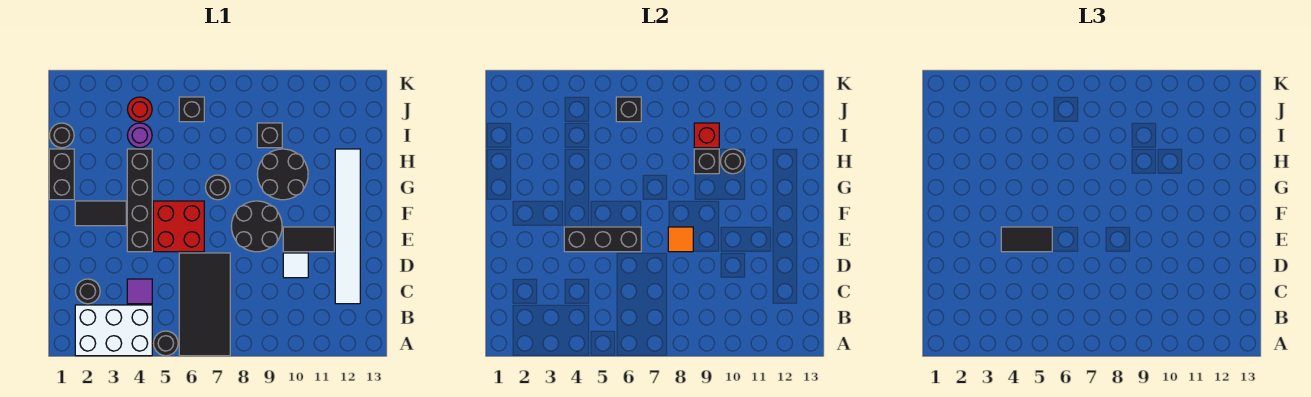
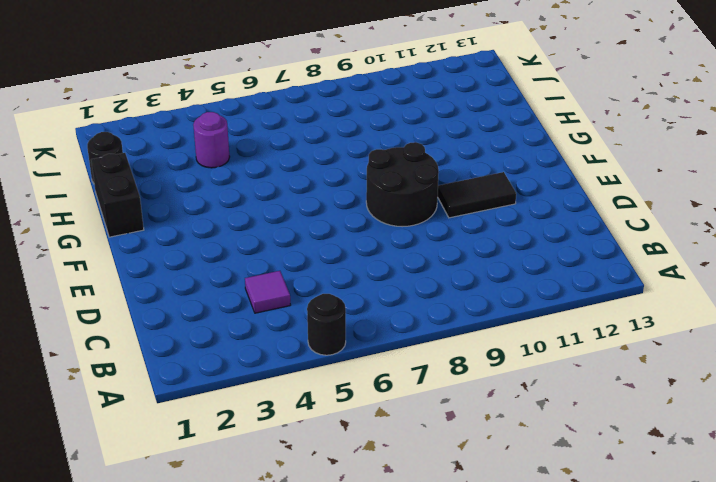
none -> white brick A2:B4 level 1
none -> black tile A6:D7 level 1
none -> black round brick C2 level 1

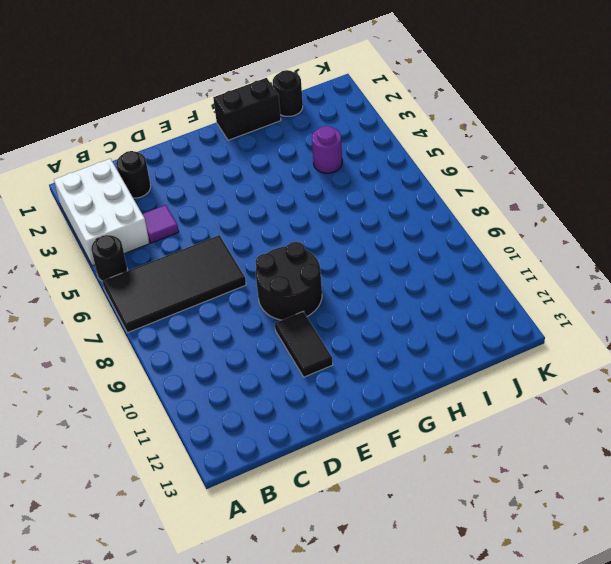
none -> white tile C12:H12 level 1
none -> white tile D10 level 1
none -> black brick E4:H4 level 1

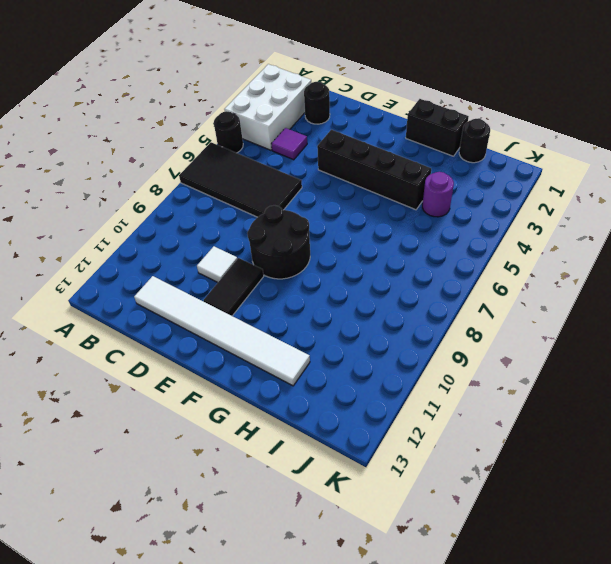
none -> red brick E5:F6 level 1
none -> black tile F2:F3 level 1
none -> black round brick G7 level 1

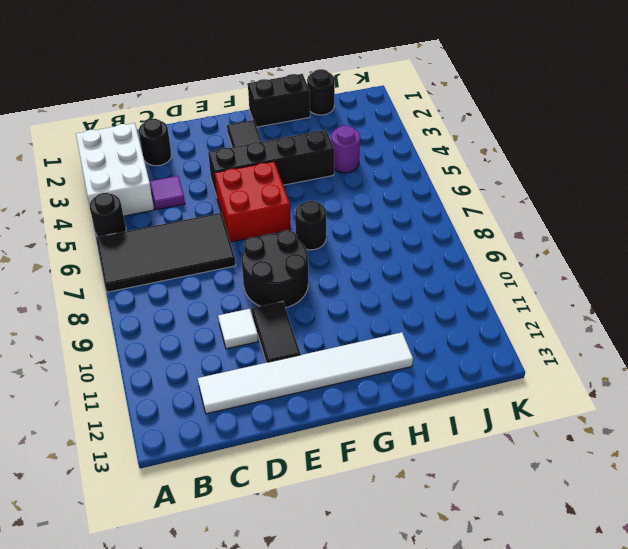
none -> black round brick G9:H10 level 1
none -> black brick I9 level 1
none -> red round brick J4 level 1

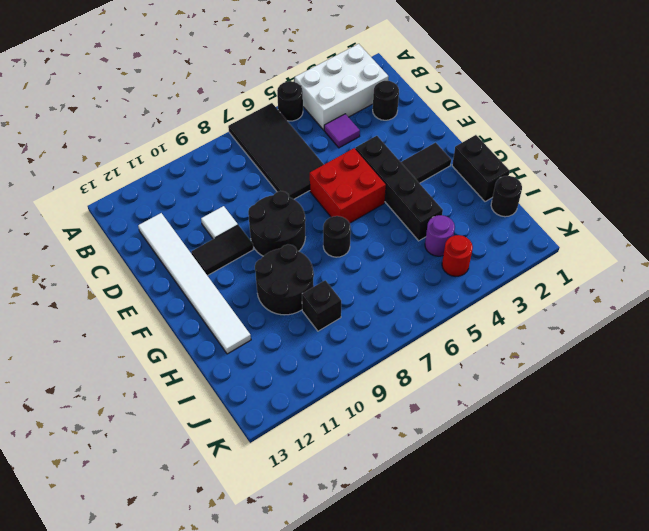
none -> black brick J6 level 1
none -> black brick E4:E6 level 2
none -> orange tile E8 level 2

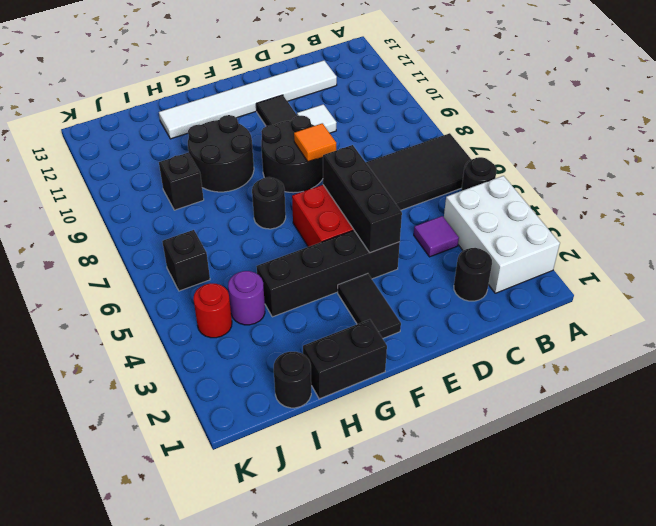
none -> black brick H9 level 2
none -> black round brick H10 level 2
none -> red brick I9 level 2

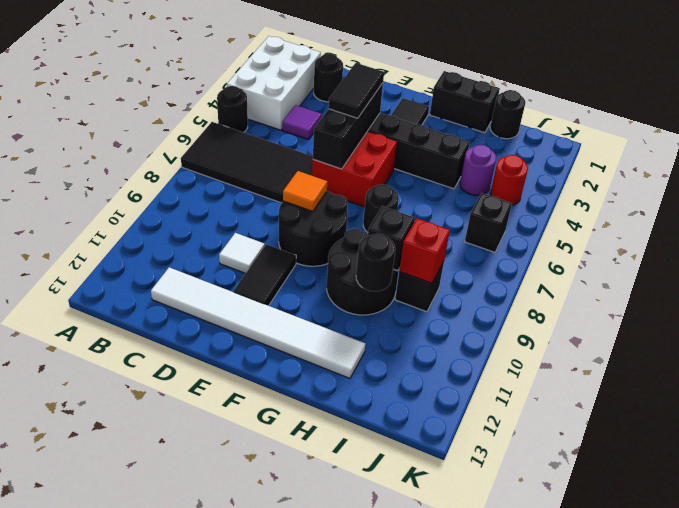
none -> black brick J6 level 2

